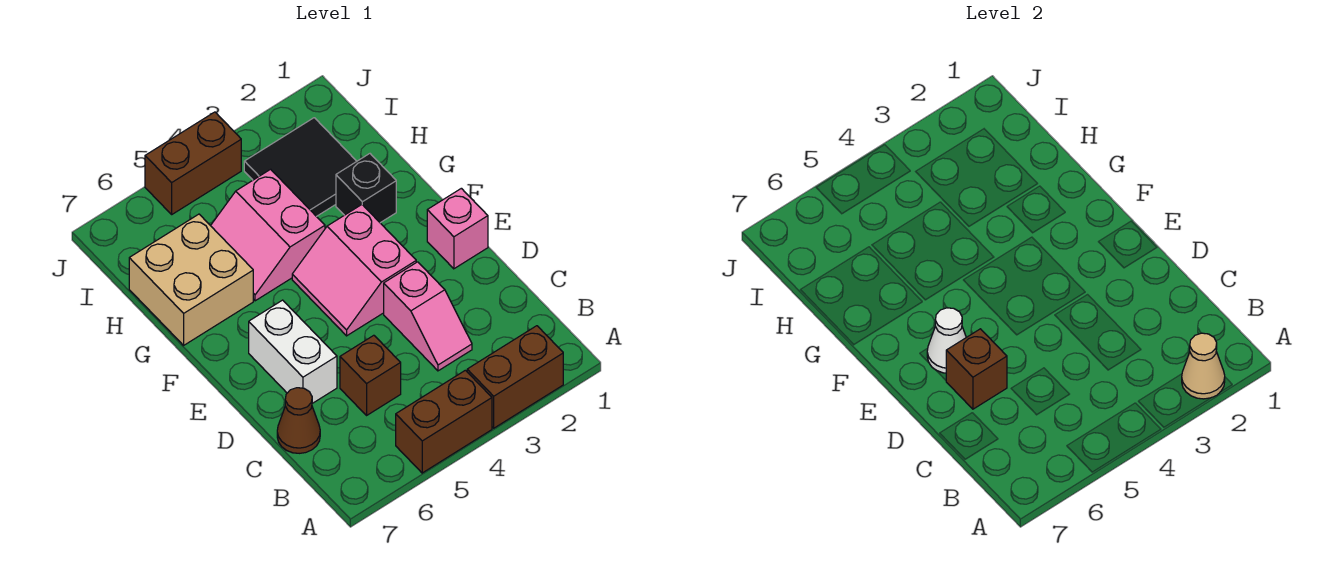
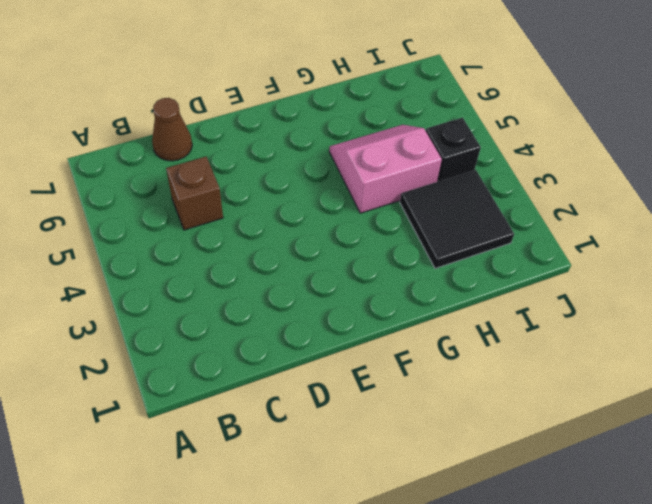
black brick I4 level 1 -> black brick G2 level 1
none -> brown brick A2:A3 level 1
none -> brown brick A4:A5 level 1
none -> pink slope C3:D3 level 1 top D

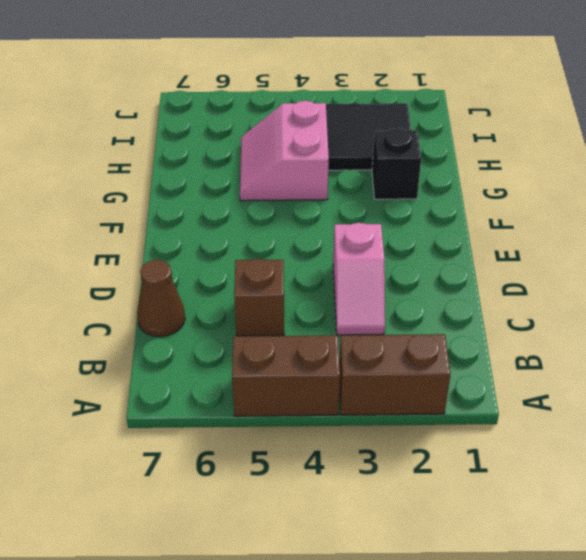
none -> white brick D6:E6 level 1
none -> pink brick E1 level 1
none -> pink slope E3:F4 level 1 top 3

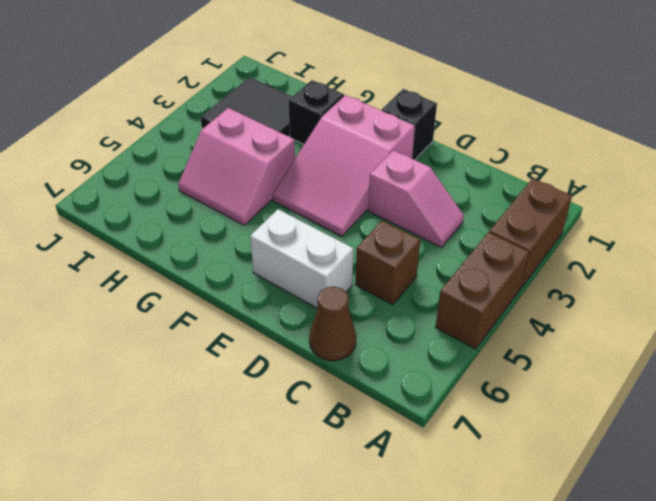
black brick E1 level 1 -> pink brick E1 level 1
pink slope E2:F4 level 1 top 2 -> pink slope E3:F4 level 1 top 3
none -> tan brick G6:H7 level 1
none -> brown brick J4:J5 level 1
none -> tan cone A2 level 2

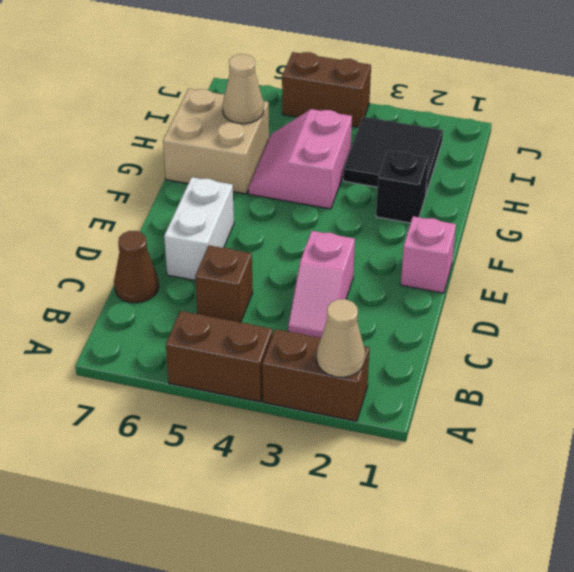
tan cone H6 level 2 -> none
none -> pink slope E3:F4 level 1 top 3
none -> brown brick D6 level 2
none -> white cone E6 level 2

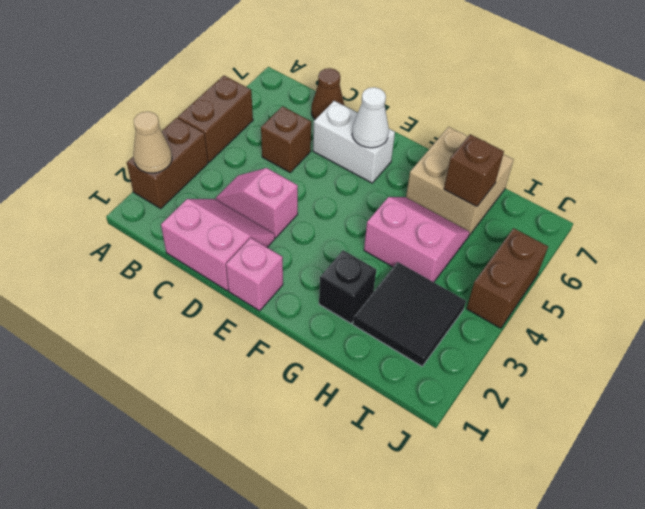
pink slope C1:D2 level 1 top 1 -> pink slope E3:F4 level 1 top 3
brown brick H6 level 2 -> brown brick D6 level 2

